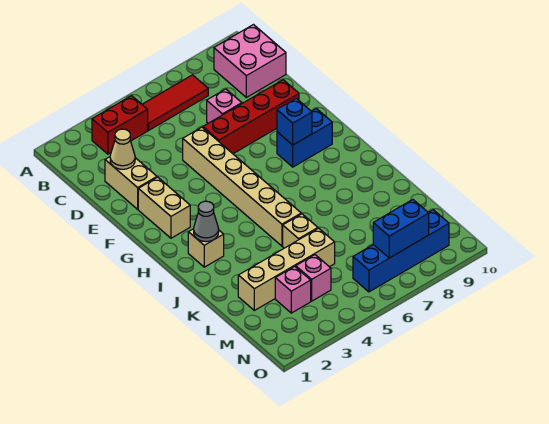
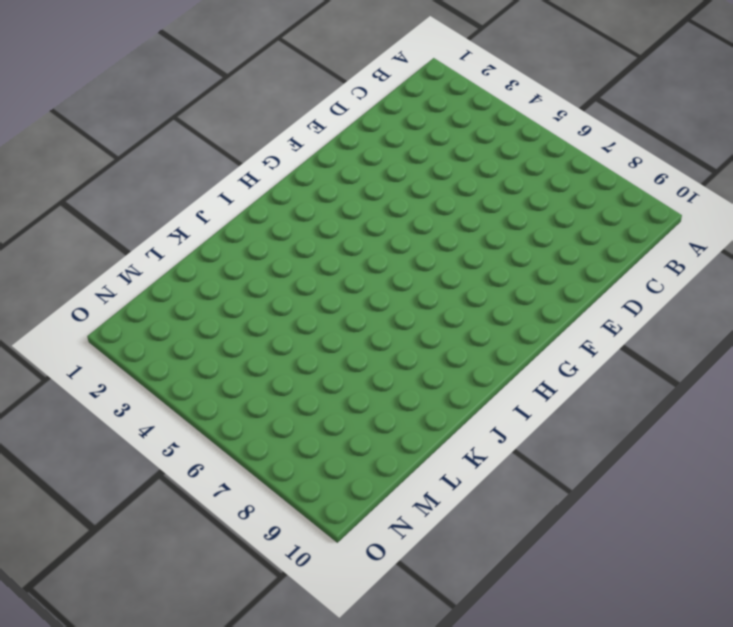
none -> red brick B3:B4 level 1
none -> red tile B5:B7 level 1
none -> pink brick B9:C10 level 1

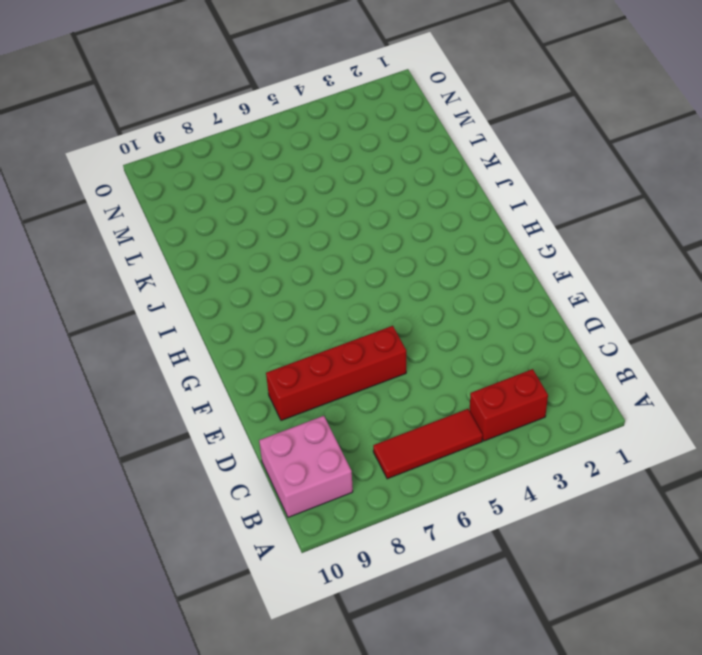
none -> tan brick D2:E2 level 1
none -> pink brick D7 level 1
none -> tan brick E5:J5 level 1

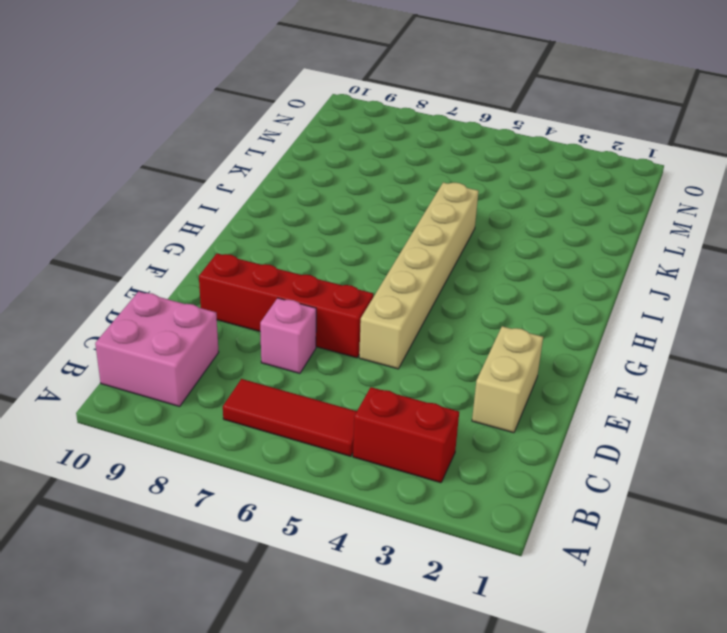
none -> tan brick F2:G2 level 1
none -> blue brick G8:G9 level 1
none -> tan brick I2 level 1

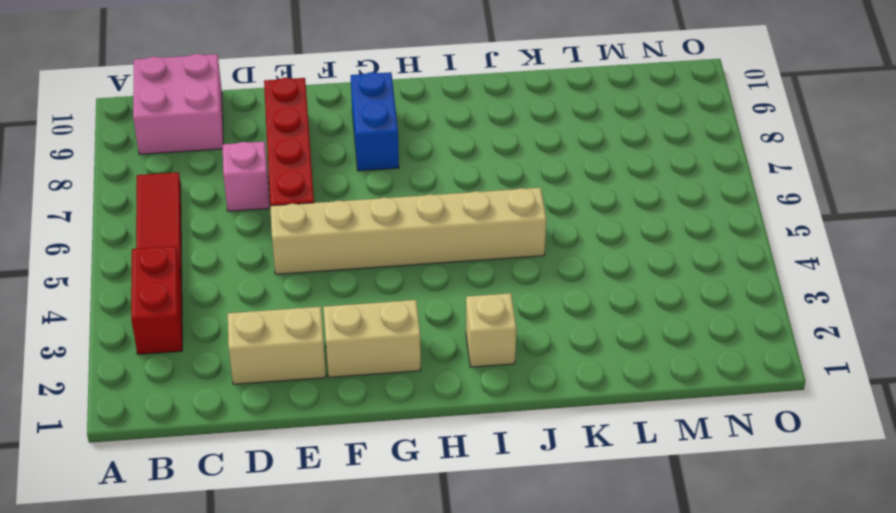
none -> tan brick K5 level 1
none -> tan brick L2:L5 level 1
none -> pink brick M3 level 1

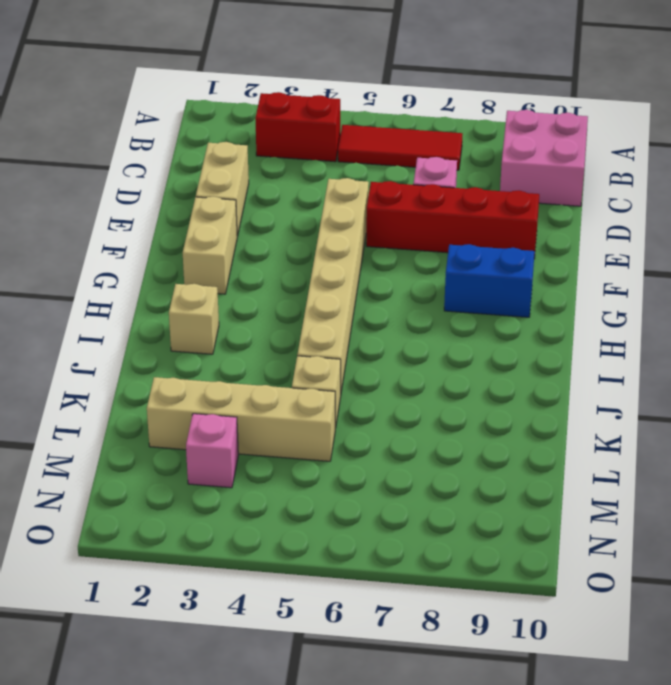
none -> pink brick M4 level 1
none -> blue brick N6:N9 level 1
none -> tan cone D2 level 2

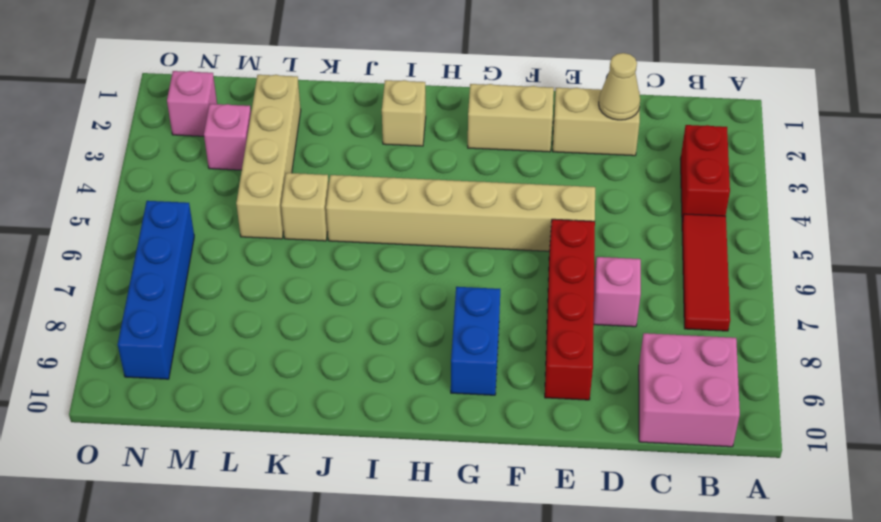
pink brick N2 level 1 -> pink brick M4 level 1
none -> blue brick G8 level 2
none -> grey cone I2 level 2
none -> blue brick N7:N8 level 2

